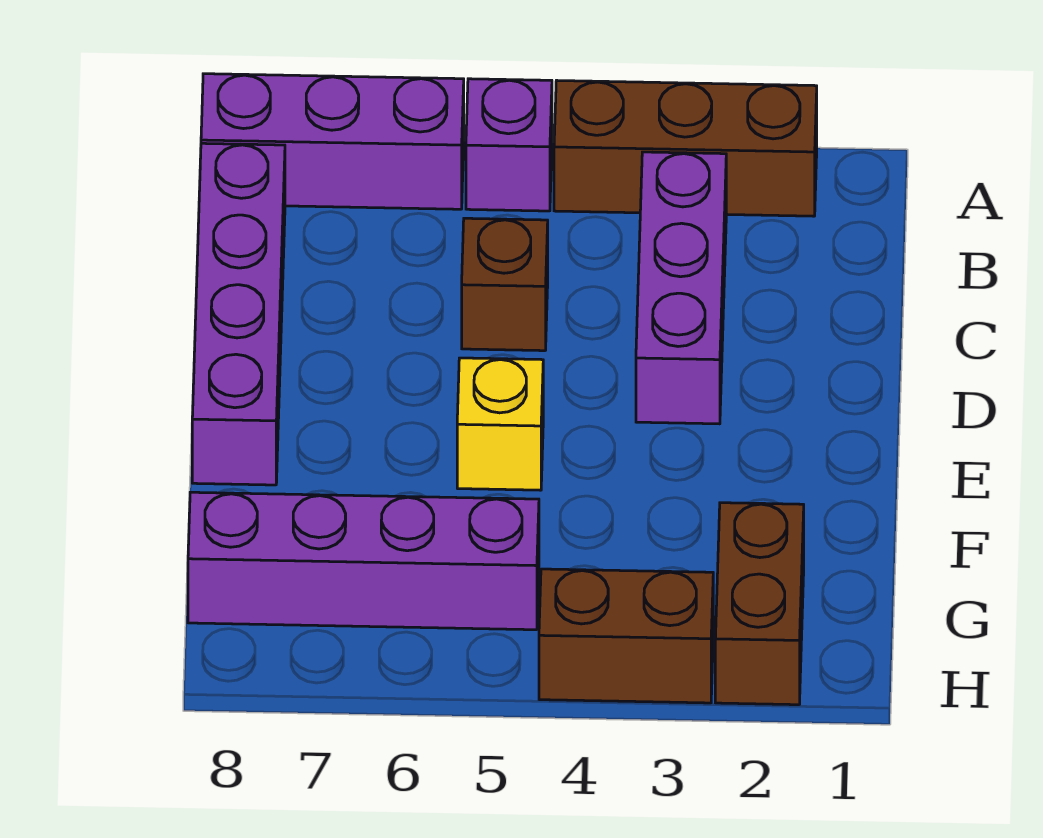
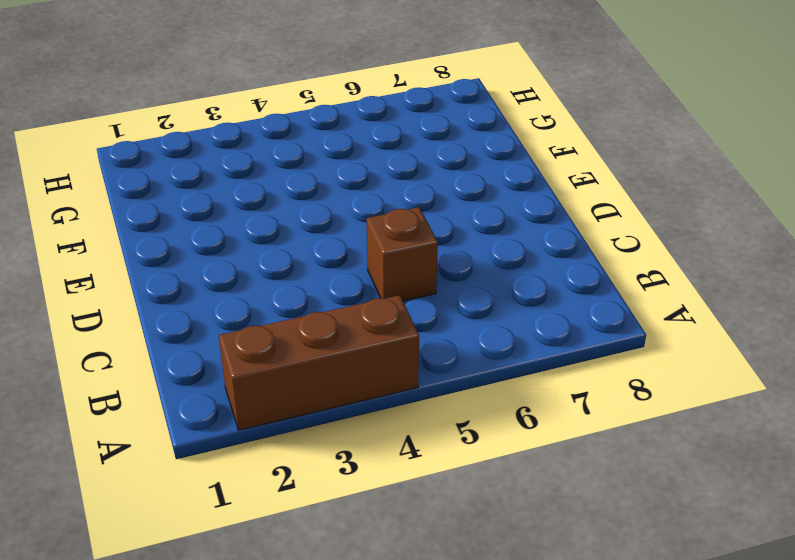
none -> purple brick A5 level 1
none -> purple brick A6:A8 level 1

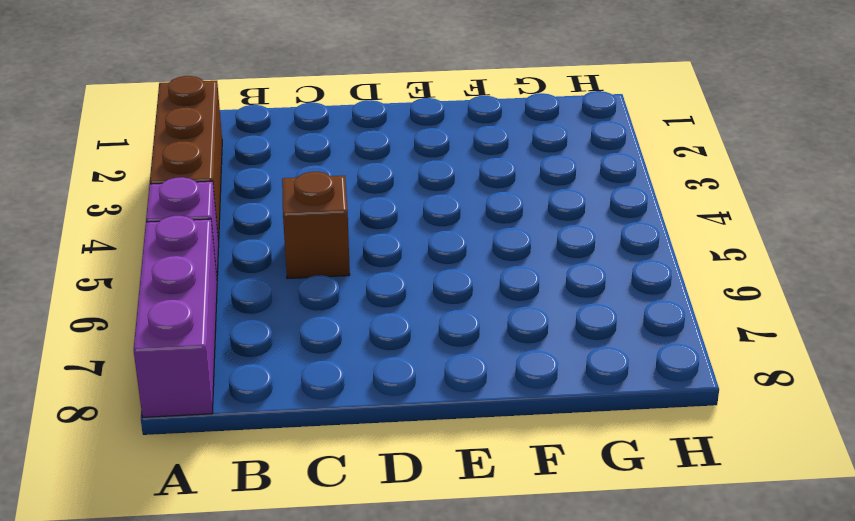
none -> purple brick B3:D3 level 1
none -> purple brick B8:E8 level 1

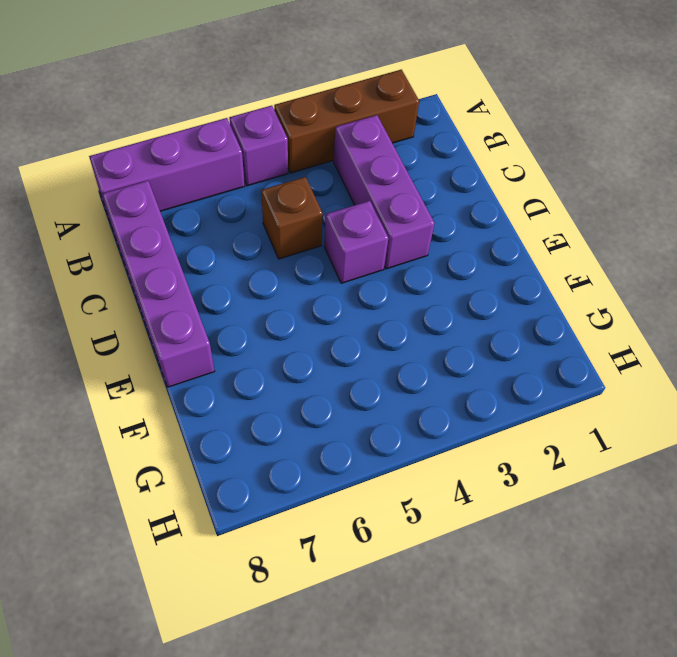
purple brick D4 level 1 -> none
none -> yellow brick E5 level 1
none -> brown brick G2:H2 level 1

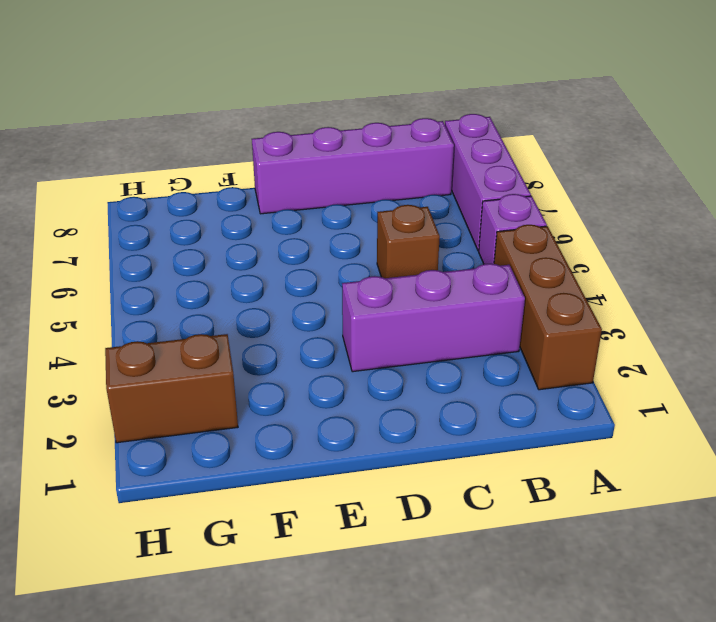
none -> yellow brick E5 level 1
none -> purple brick G5:G8 level 1

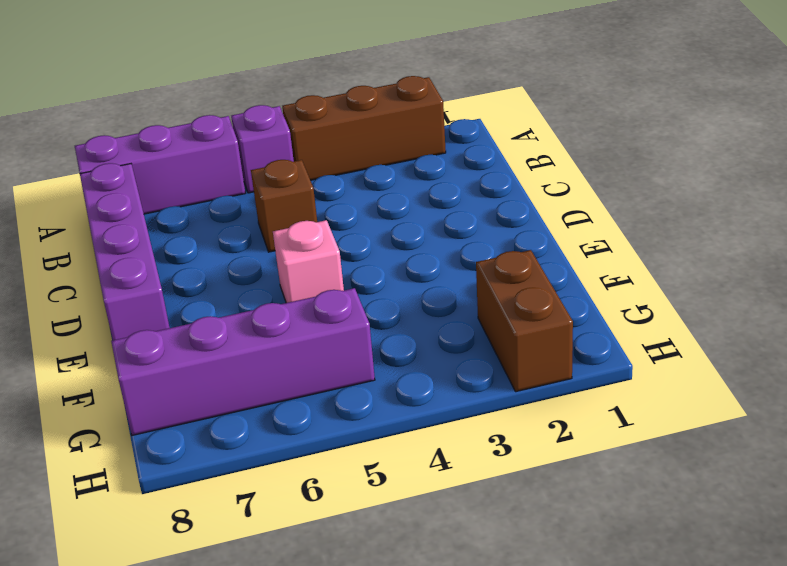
pink brick E5 level 1 -> yellow brick E5 level 1
none -> purple brick B3:D3 level 1
none -> brown brick H3:H4 level 1

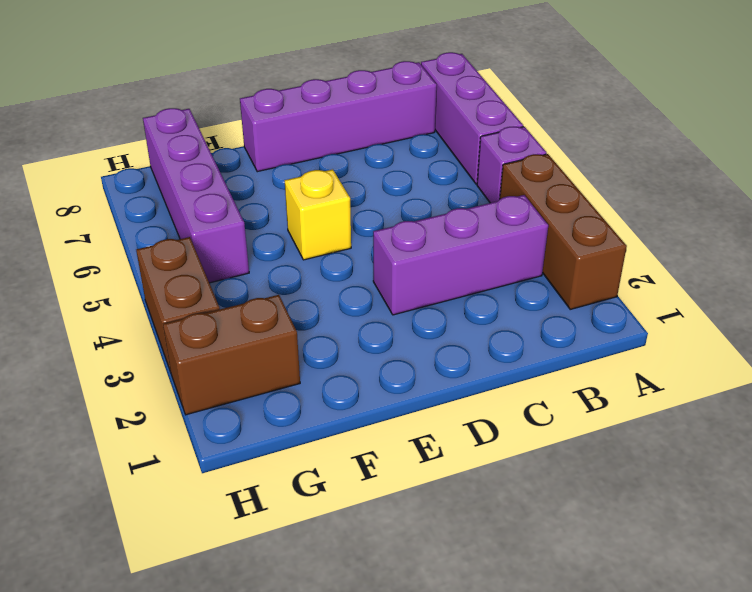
none -> brown brick C5 level 1

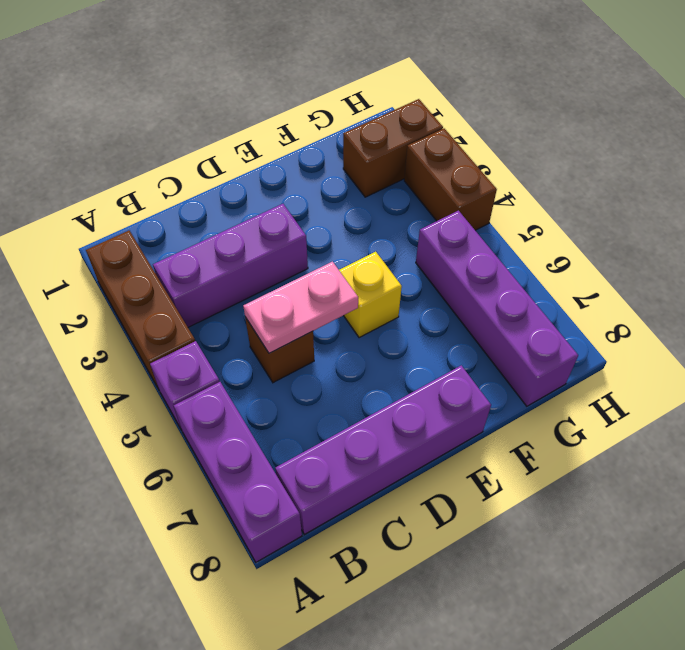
pink plate C5:D5 level 2 -> none

